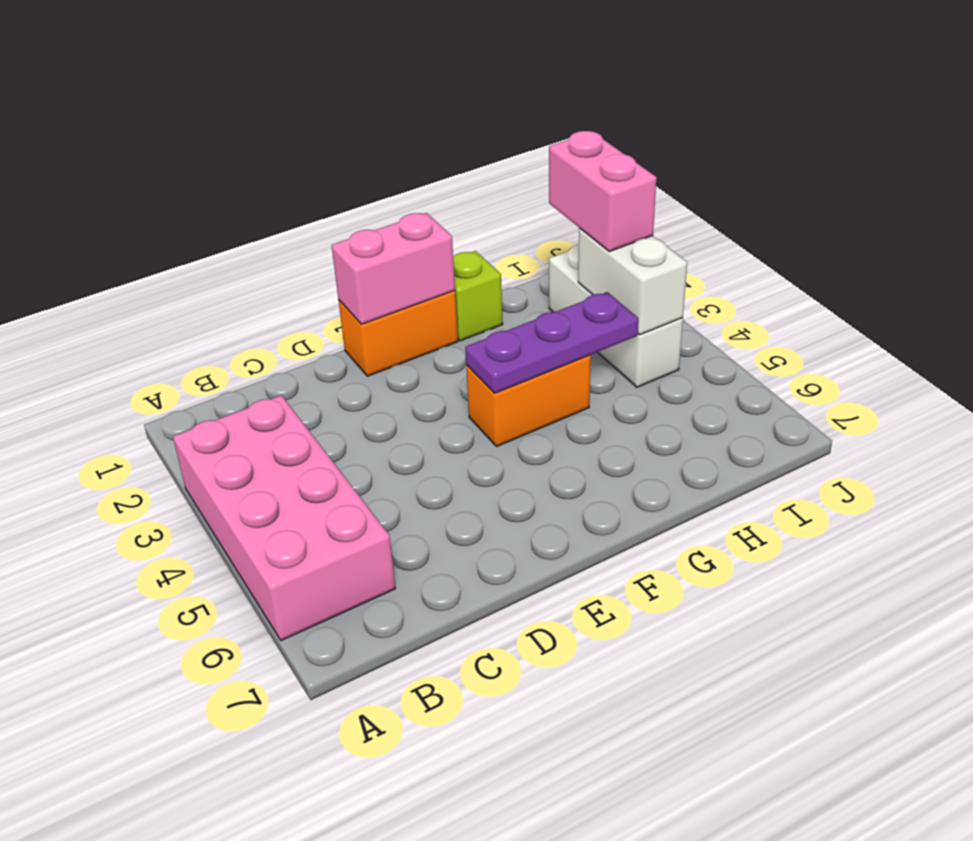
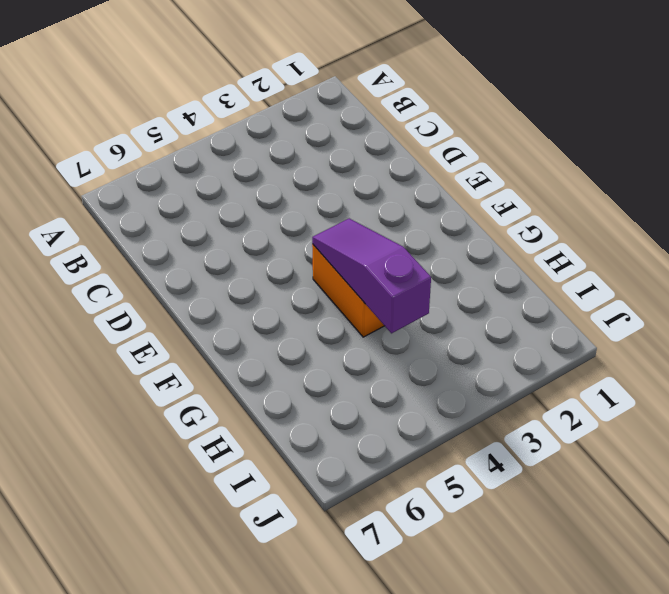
purple slope F4:H4 level 2 top H -> purple plate F4:H4 level 2
none -> pink brick A3:B6 level 1
none -> orange brick E1:F1 level 1

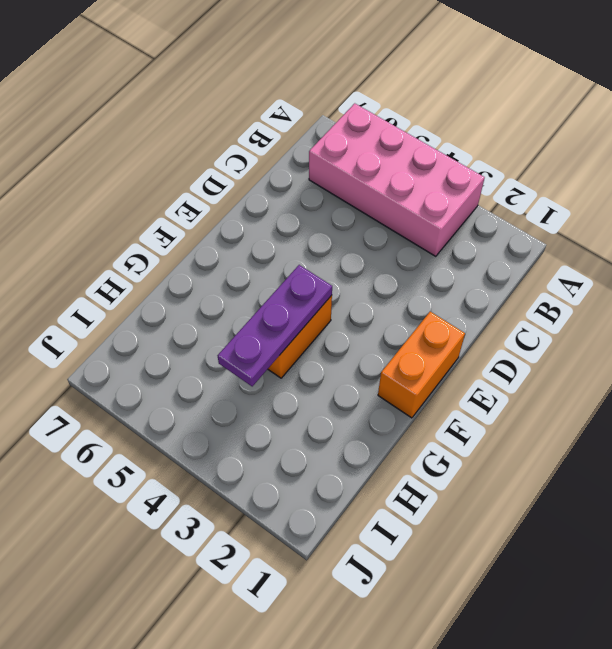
none -> lime brick G1 level 1
none -> white brick I2:I4 level 1

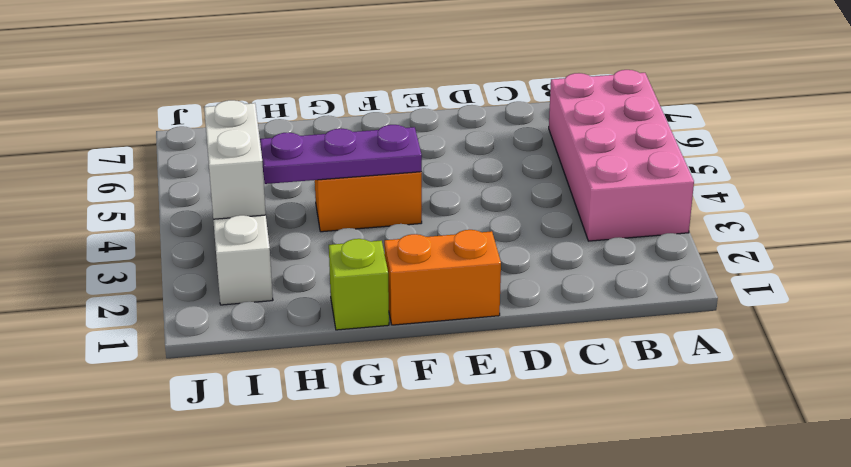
none -> pink brick E1:F1 level 2
none -> pink brick I2:I3 level 3

